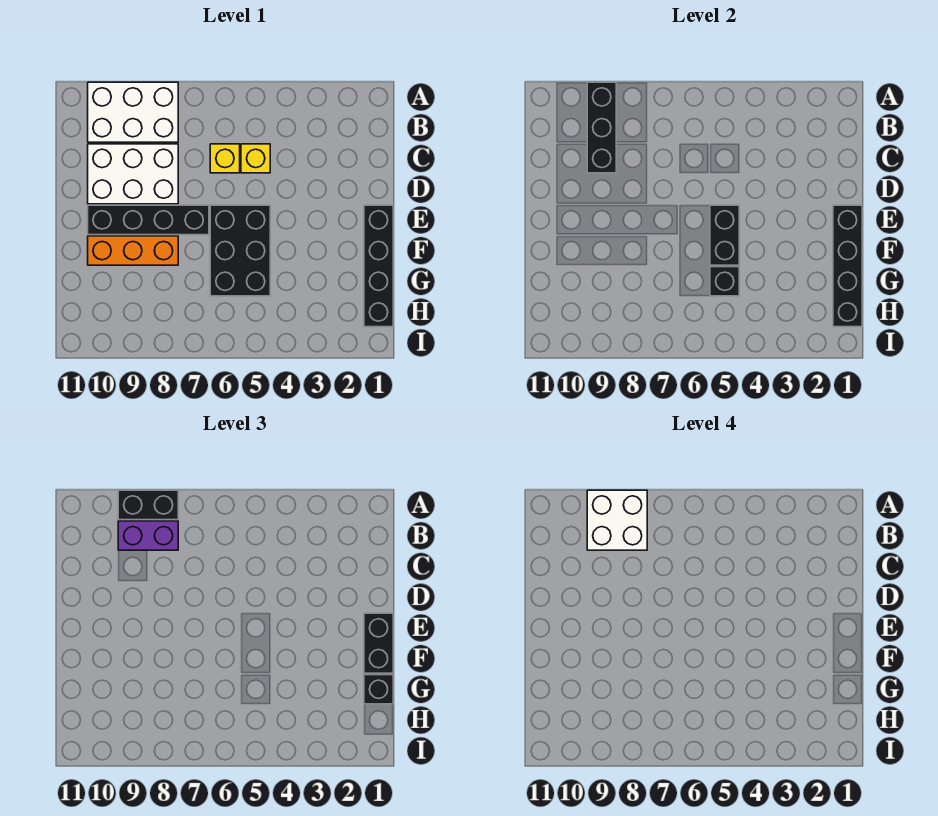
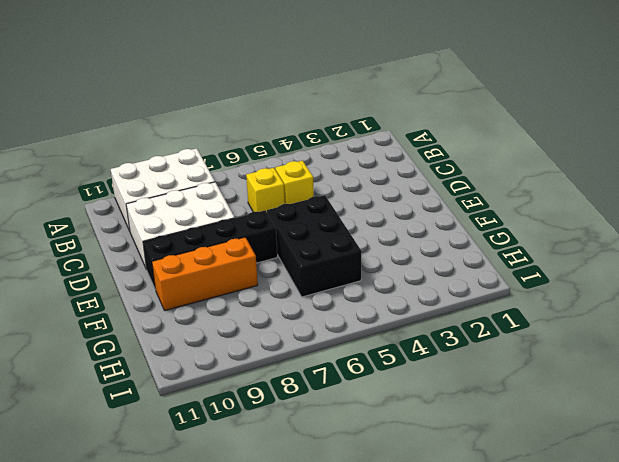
none -> black brick E1:H1 level 1
none -> black brick A9:C9 level 2
none -> black brick E1:H1 level 2

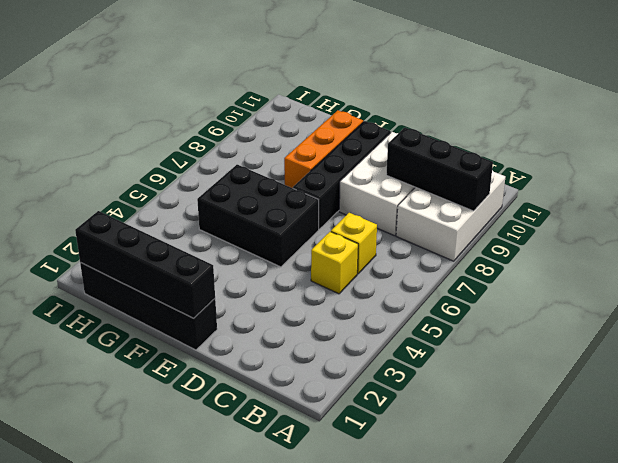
none -> black brick E5:F5 level 2
none -> black brick G5 level 2
none -> black brick A8:A9 level 3

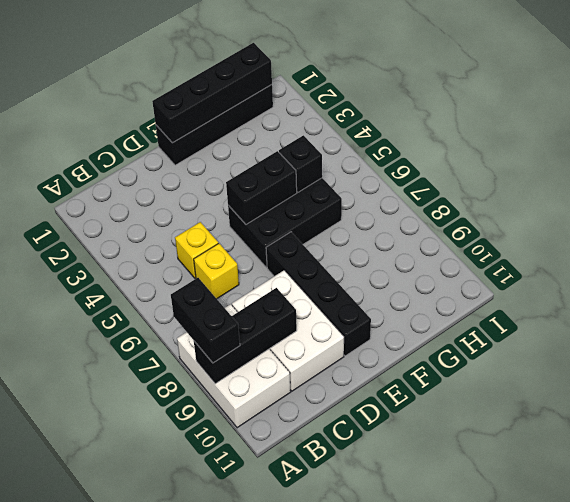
none -> orange brick F8:F10 level 1
none -> purple brick B8:B9 level 3
none -> black brick E1:F1 level 3

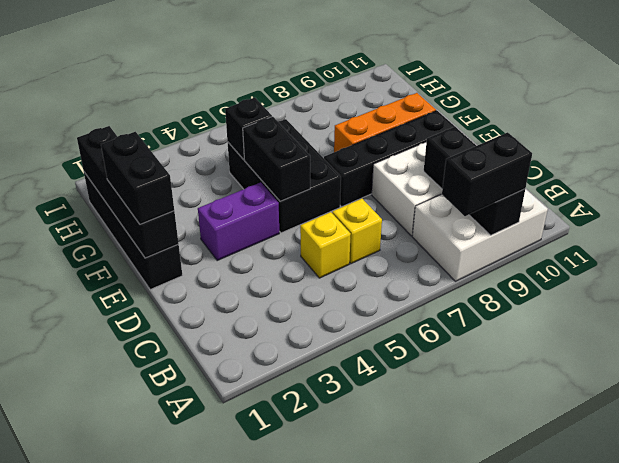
purple brick E3:E4 level 1 -> purple brick B8:B9 level 3
none -> black brick G1 level 3
none -> white brick A8:B9 level 4

